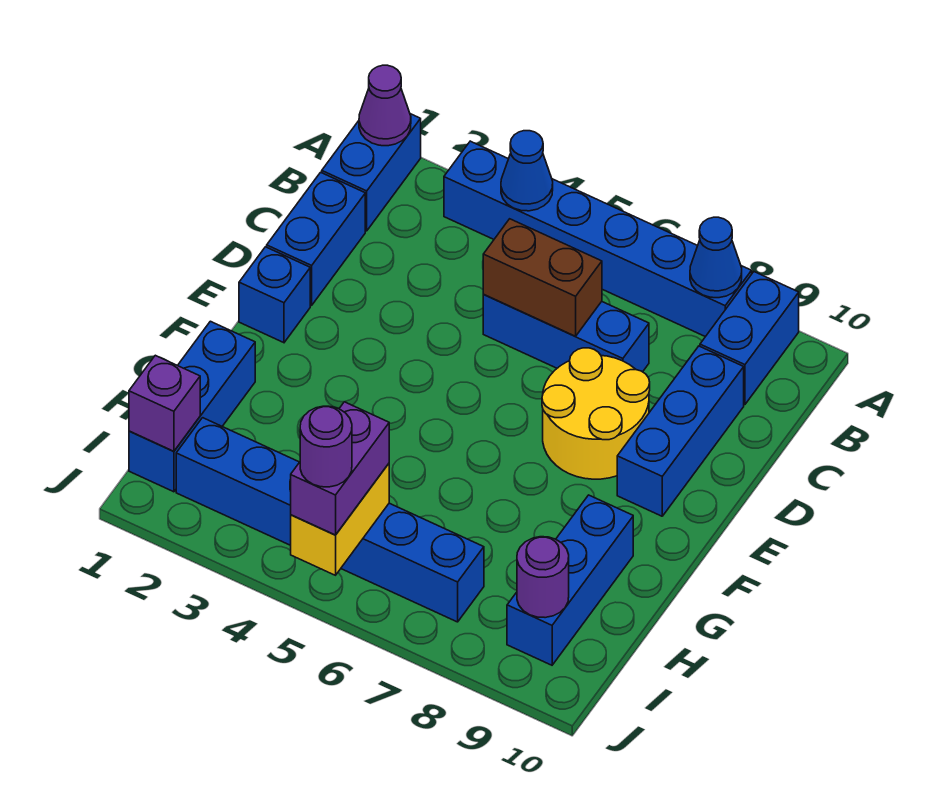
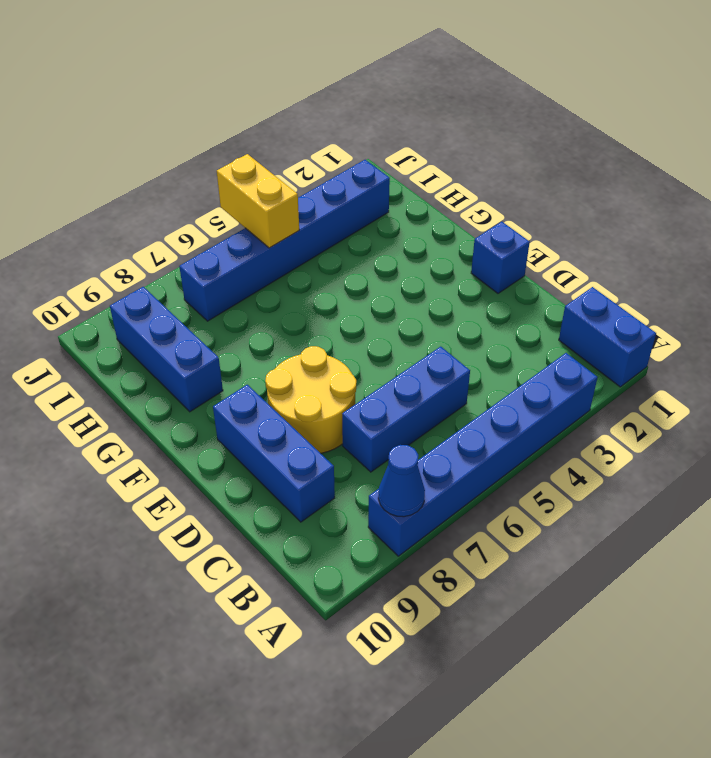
none -> blue brick A9:B9 level 1
none -> blue brick C1:D1 level 1
none -> blue brick G1:I1 level 1

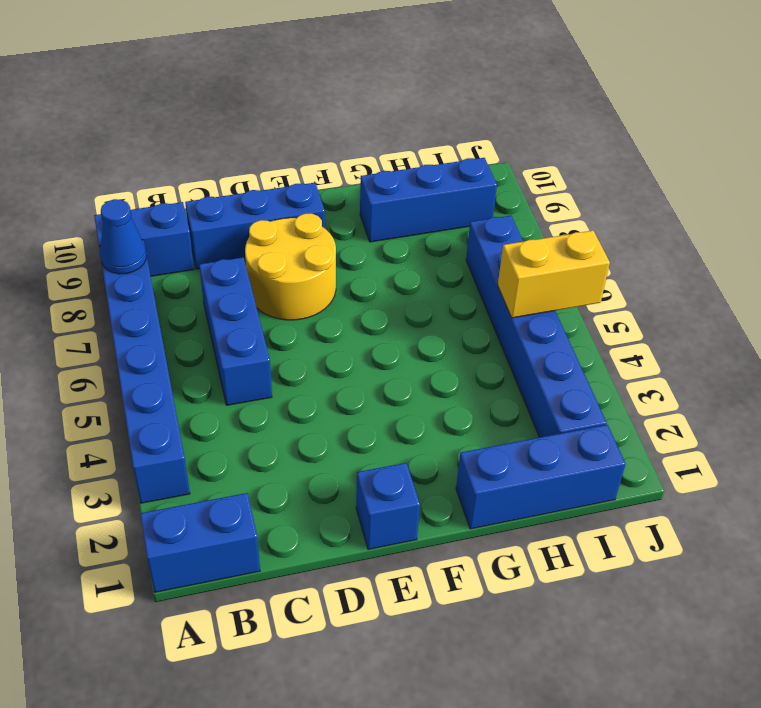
none -> blue brick C1:D1 level 1
none -> purple cone A1 level 2
none -> blue cone A4 level 2

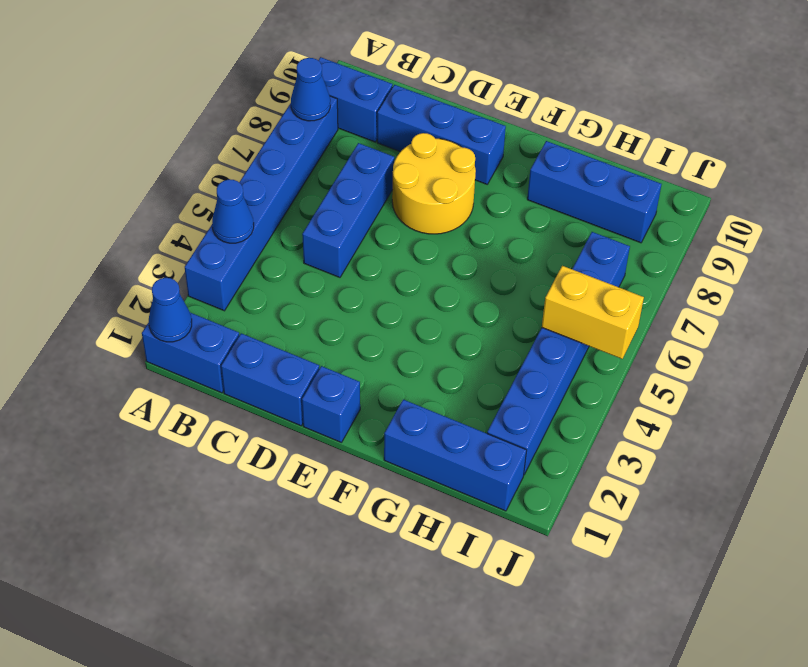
blue cone A1 level 2 -> purple cone A1 level 2
none -> brown brick C5:C6 level 2
none -> purple brick I1 level 2
none -> purple round brick I9 level 2

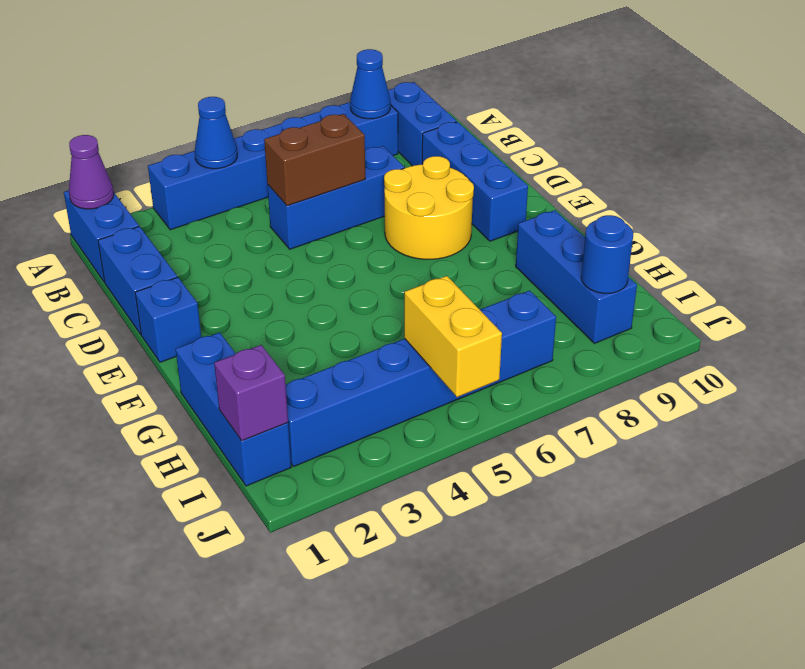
blue round brick I9 level 2 -> purple round brick I9 level 2
none -> purple brick I5:J5 level 3
none -> purple round brick J5 level 4

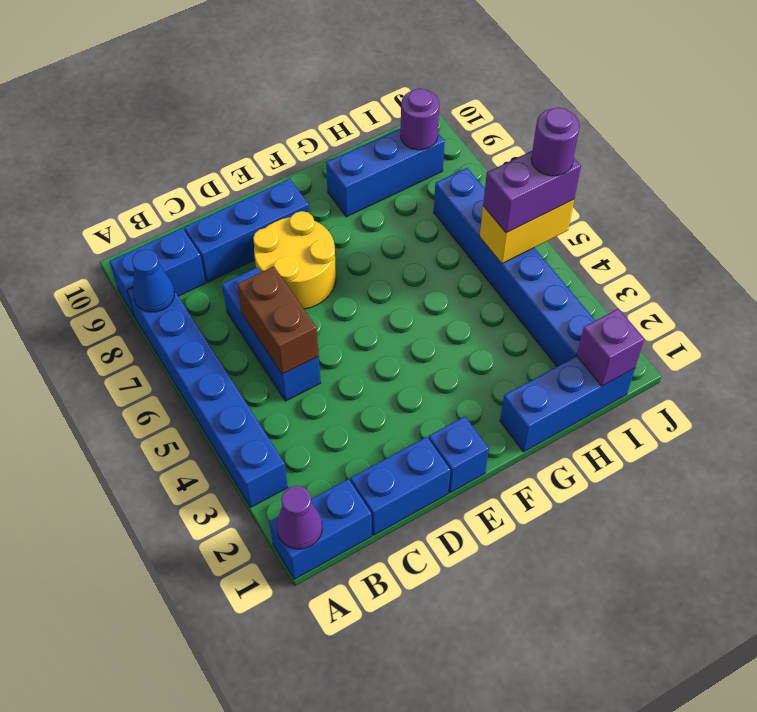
none -> blue cone A4 level 2

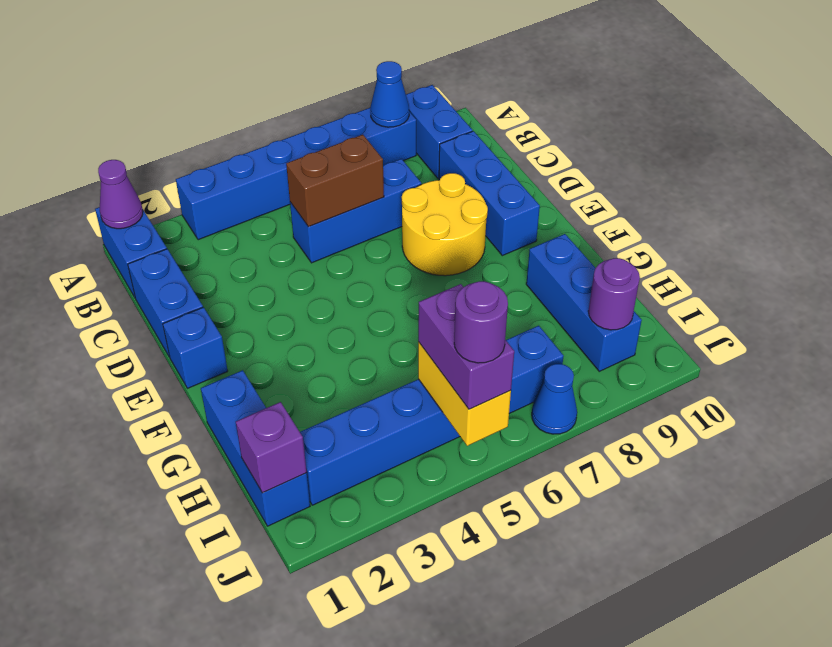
blue cone J7 level 1 -> blue cone A4 level 2

